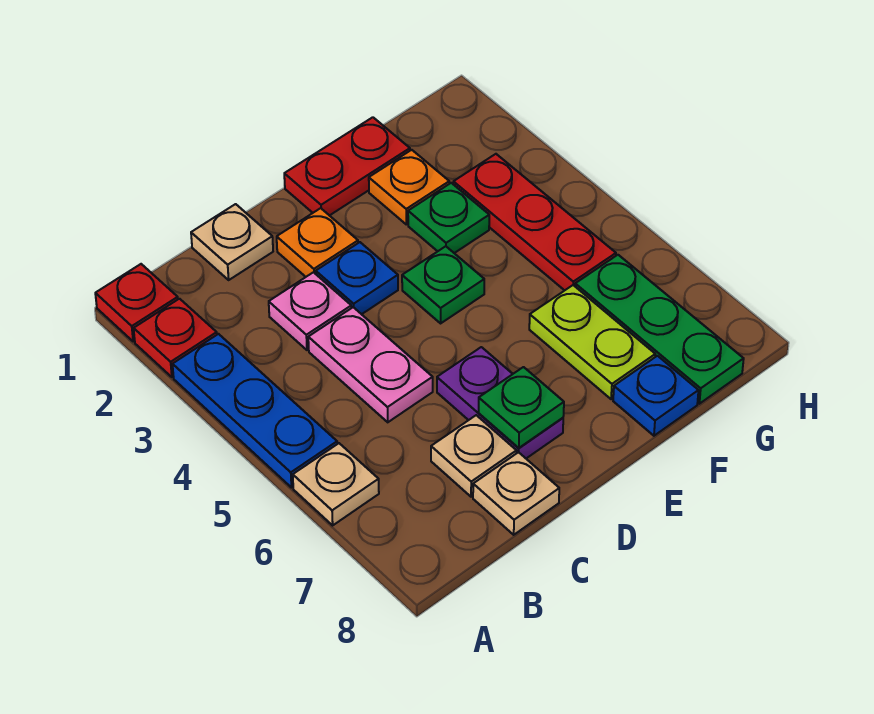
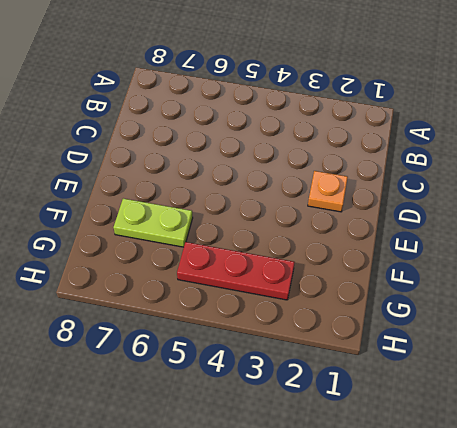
none -> red plate A1 level 1
none -> red plate A2 level 1
none -> blue plate A3:A5 level 1

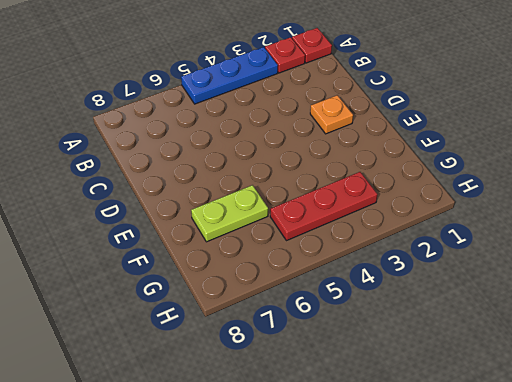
none -> tan plate A6 level 1
none -> tan plate C1 level 1
none -> pink plate C3 level 1

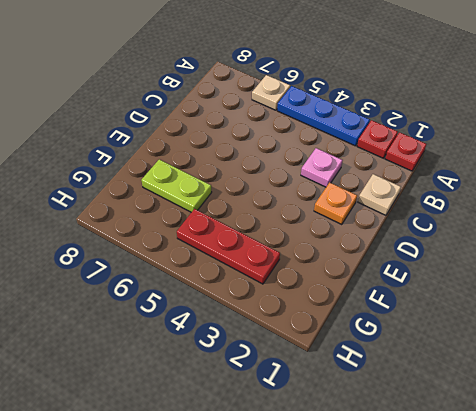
none -> pink plate C4:C5 level 1
none -> tan plate C7 level 1
none -> tan plate C8 level 1

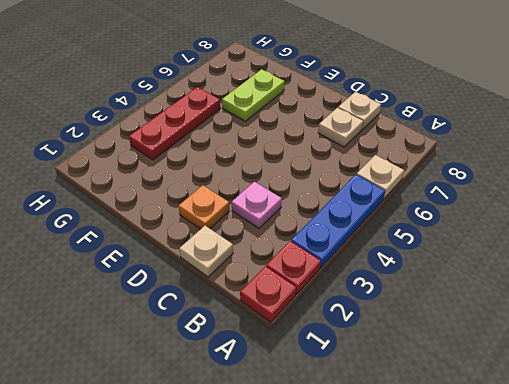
none -> pink plate C4:C5 level 1
none -> blue plate D3 level 1
none -> purple plate D6:D7 level 1

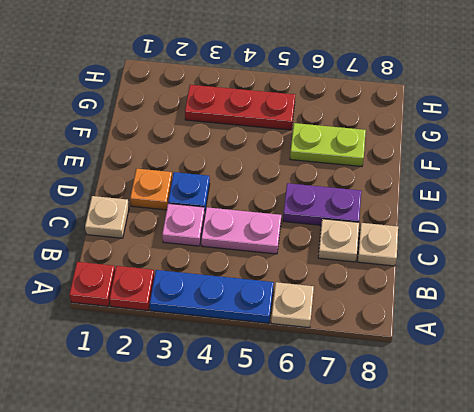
none -> red plate E1:F1 level 1
none -> green plate E4 level 1
none -> orange plate F2 level 1

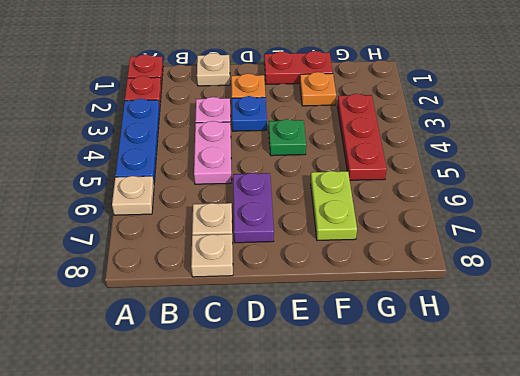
none -> green plate F3 level 1
none -> blue plate F8 level 1
none -> green plate G6:G8 level 1

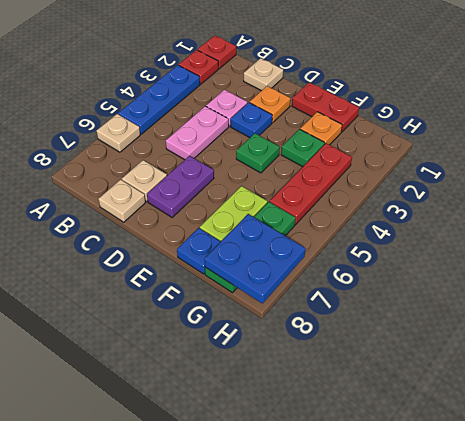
blue plate G7:H8 level 2 -> none
none -> green plate D7 level 2

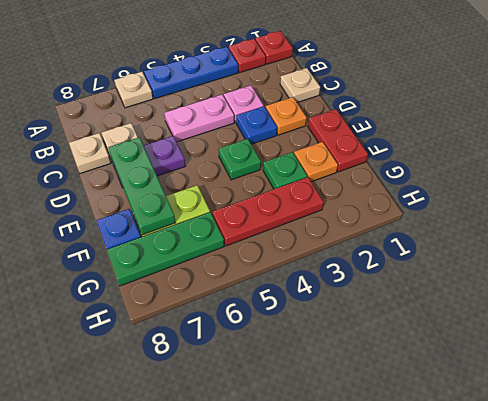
green plate D7:F7 level 2 -> green plate D7 level 2

